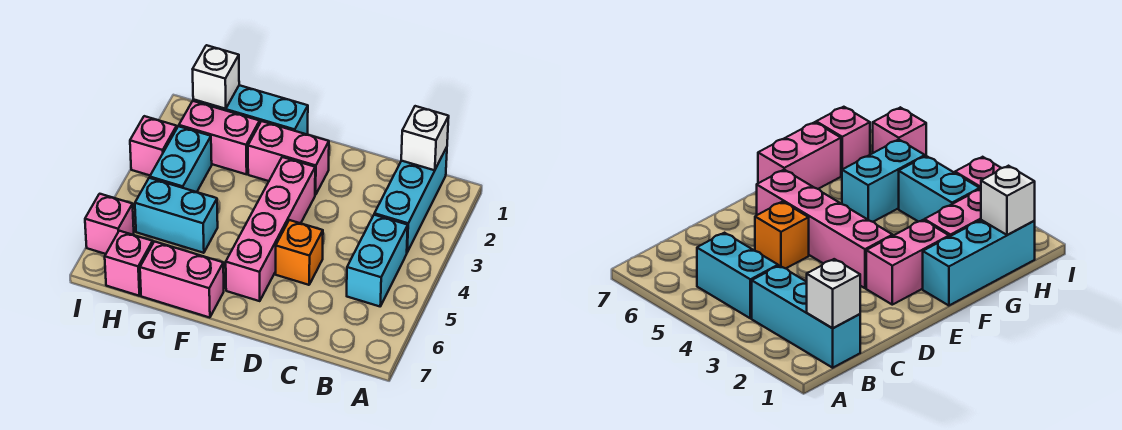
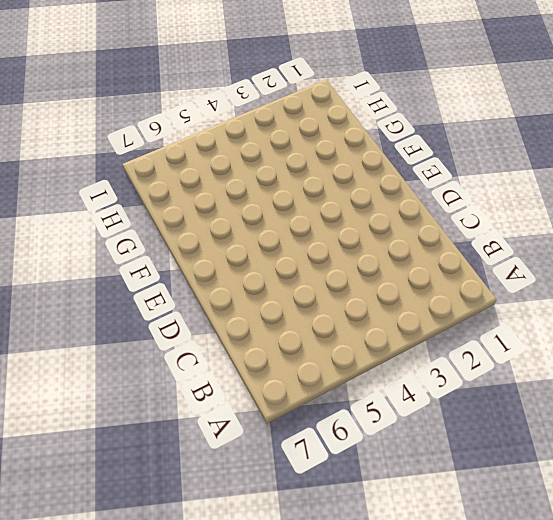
none -> cyan brick B1:B3 level 1
none -> cyan brick B4:B5 level 1
none -> orange brick D5 level 1

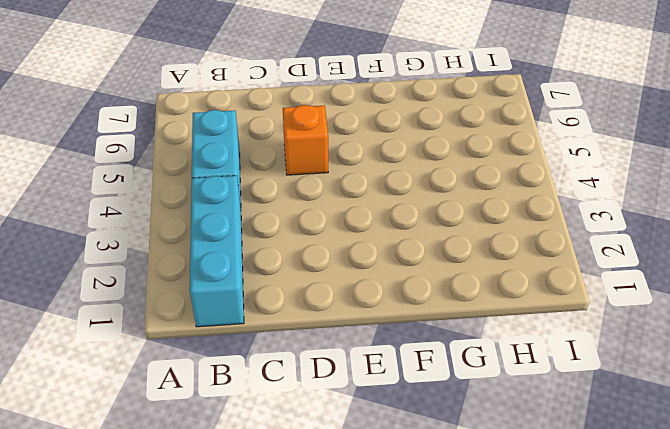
none -> pink brick E2:F2 level 1
none -> pink brick E3:E6 level 1
none -> cyan brick F1:H1 level 1

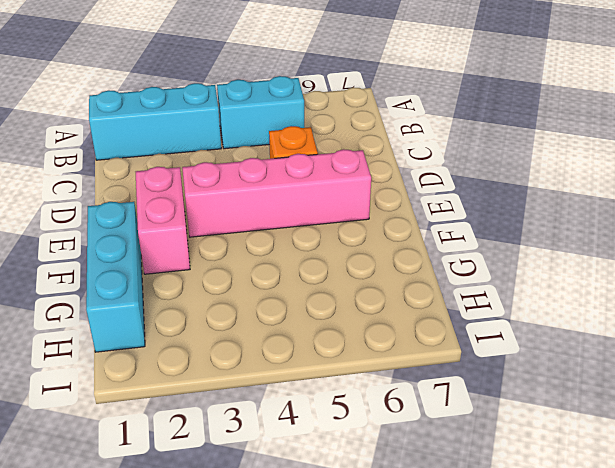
none -> pink brick F7:G7 level 1
none -> pink brick G2:H2 level 1
none -> cyan brick G5:H5 level 1

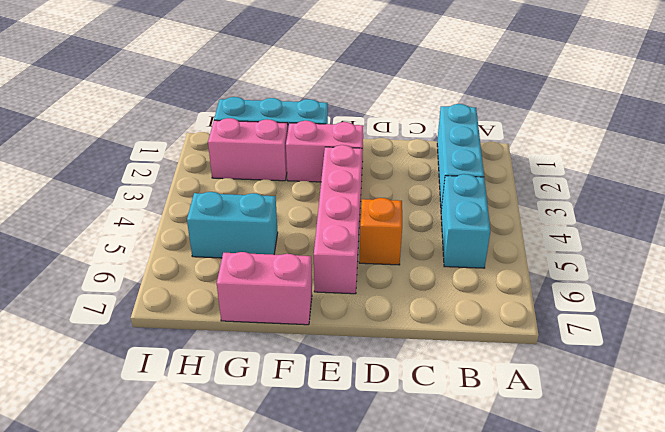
none -> cyan brick H3:H4 level 1
none -> pink brick H7 level 1
none -> pink brick I3 level 1

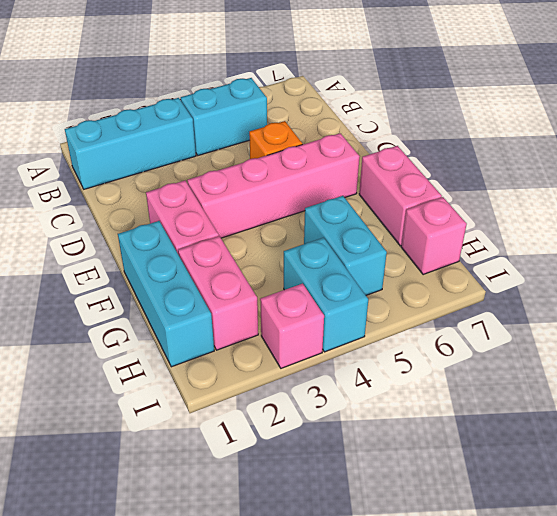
cyan brick H4:I4 level 1 -> cyan brick H3:H4 level 1
none -> pink brick I6 level 1
none -> white brick B1 level 2
none -> white brick H1 level 2

